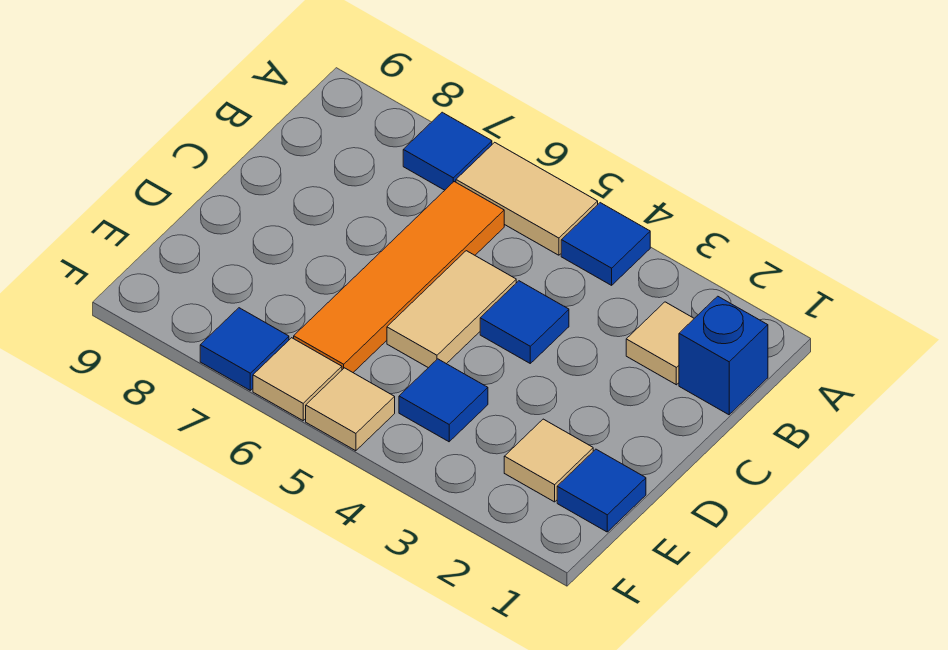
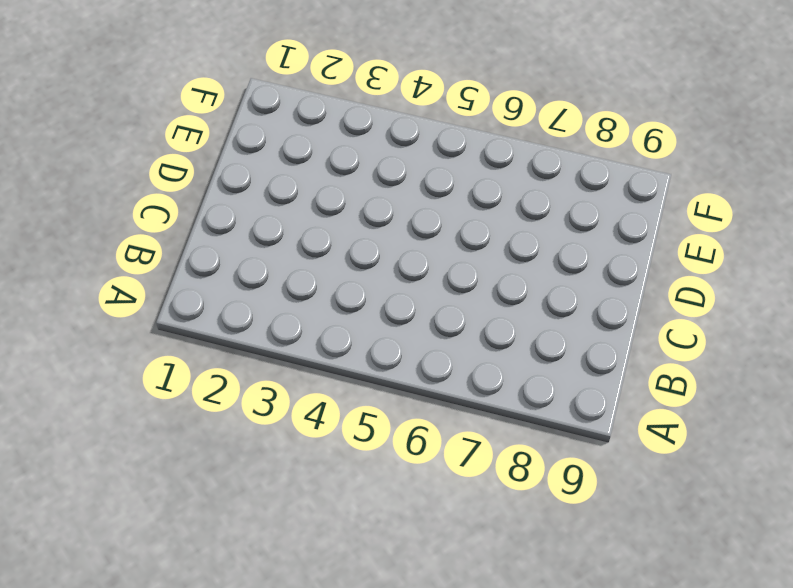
none -> blue tile A4 level 1
none -> tan tile A5:A6 level 1
none -> blue tile A7 level 1

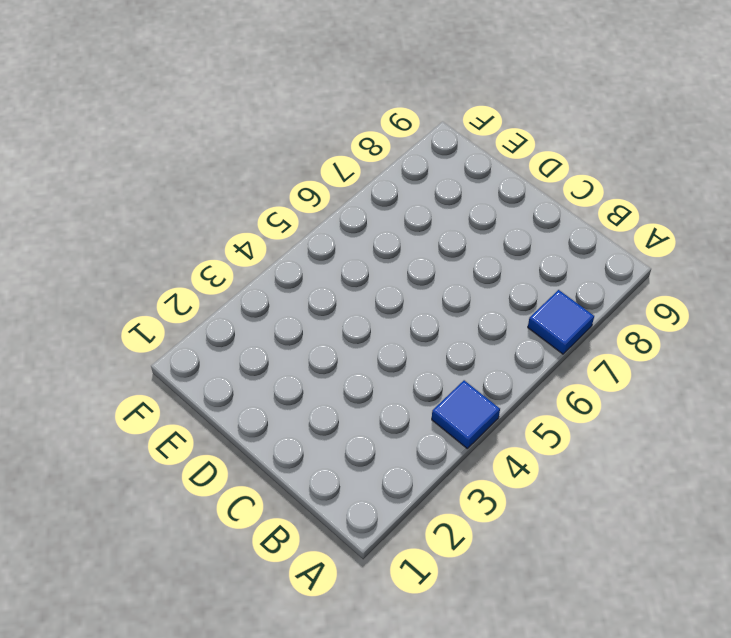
none -> tan tile A5:A6 level 1
none -> blue brick B1 level 1
none -> tan tile B2 level 1

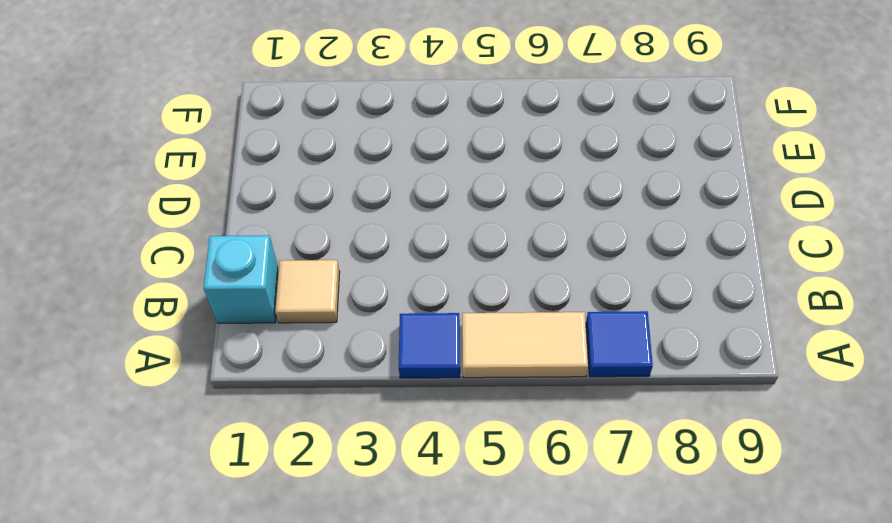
cyan brick B1 level 1 -> blue brick B1 level 1
none -> orange tile B6:E6 level 1
none -> blue tile C4 level 1
none -> tan tile C5:D5 level 1

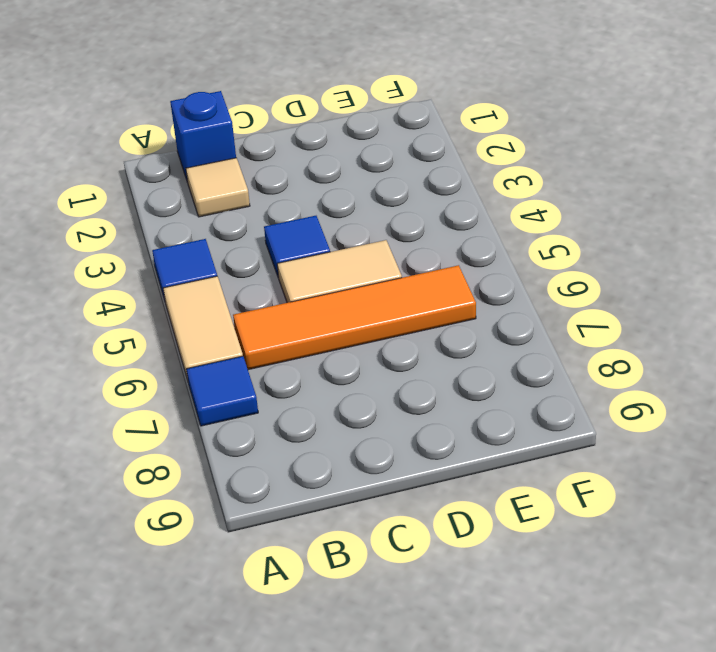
none -> blue tile E1 level 1
none -> tan tile E2 level 1
none -> blue tile E4 level 1

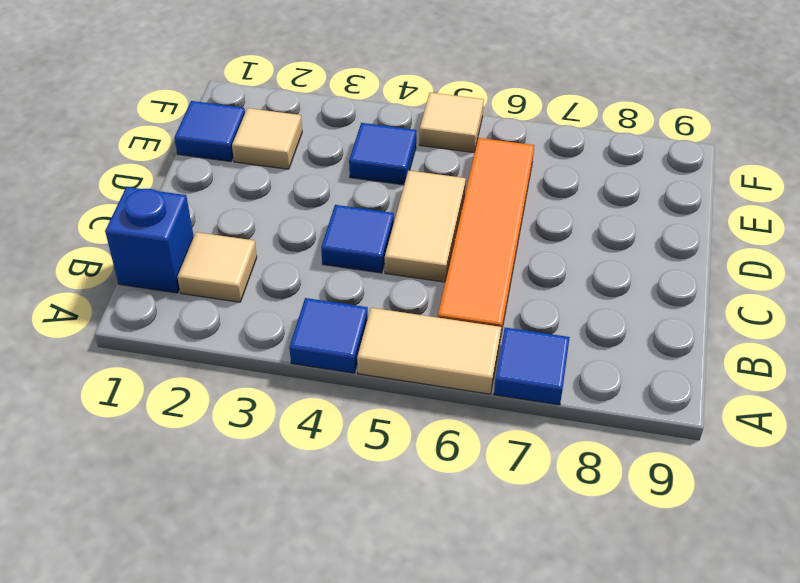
none -> tan tile F6 level 1
none -> blue tile F7 level 1

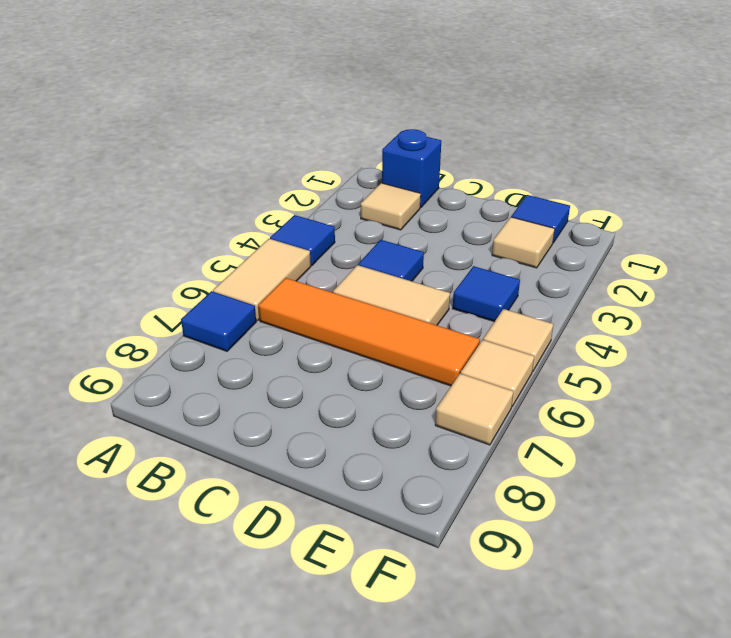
tan tile F7 level 1 -> blue tile F7 level 1

